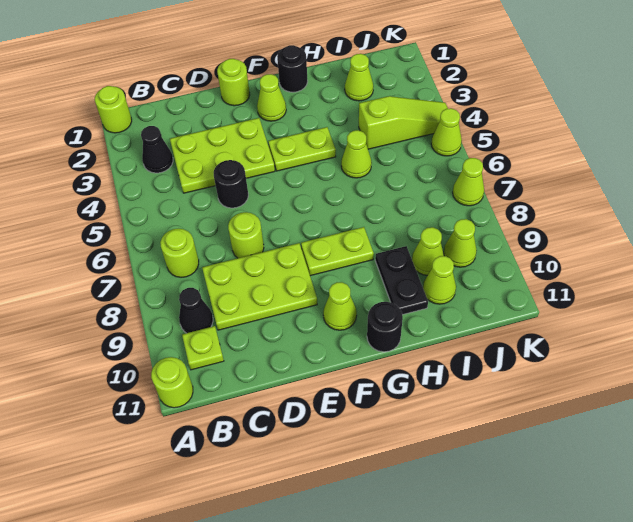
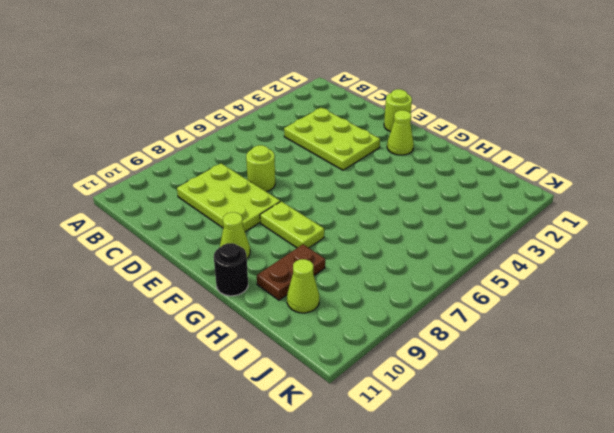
brown plate H9:H10 level 1 -> black plate H9:H10 level 1
none -> lime round brick A1 level 1
none -> lime round brick A11 level 1
none -> black cone B3 level 1

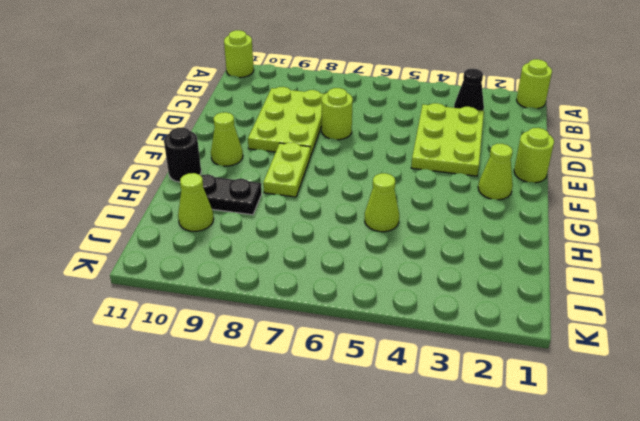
none -> lime round brick B7 level 1
none -> black cone B9 level 1
none -> lime plate B10 level 1

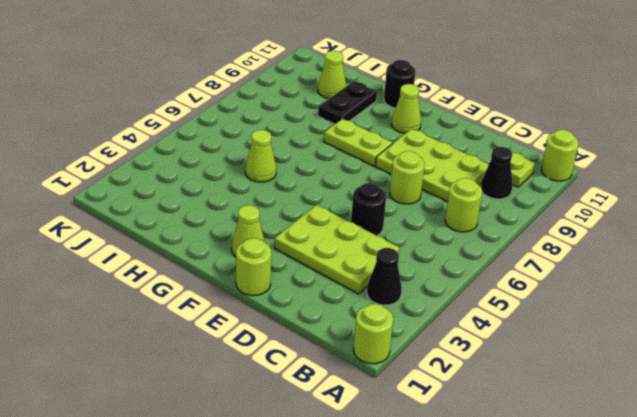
none -> lime plate F4:G4 level 1
none -> black round brick G1 level 1
none -> lime cone I2 level 1

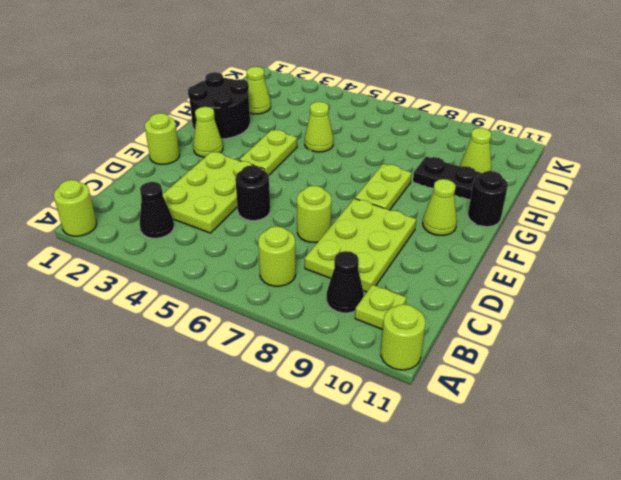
black round brick G1:H2 level 1 -> black round brick G1 level 1
none -> lime slope I4:K4 level 1 top I
none -> lime cone I9 level 1
none -> lime cone J9 level 1

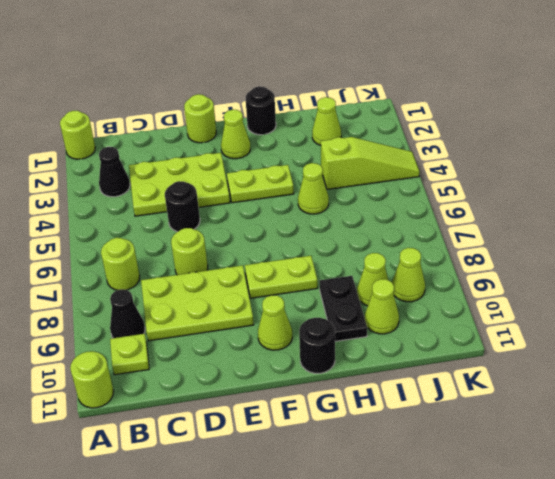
none -> lime cone K5 level 1
none -> lime cone K7 level 1

